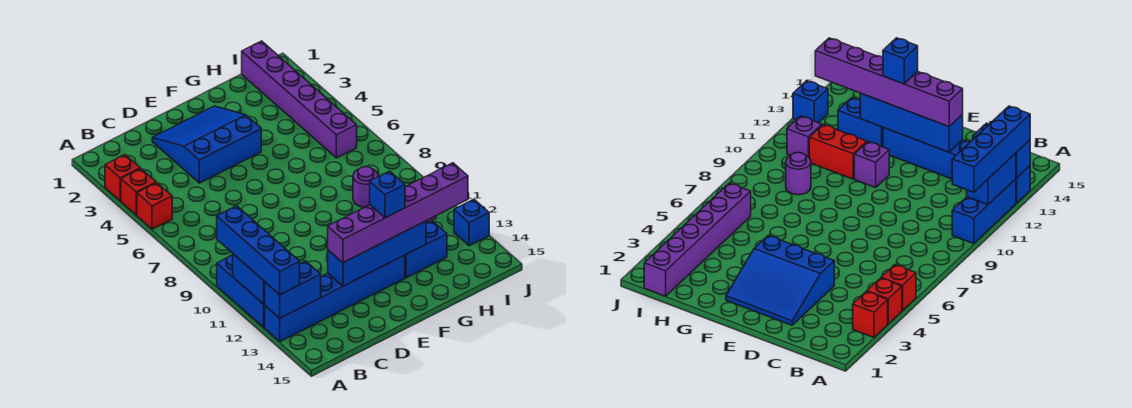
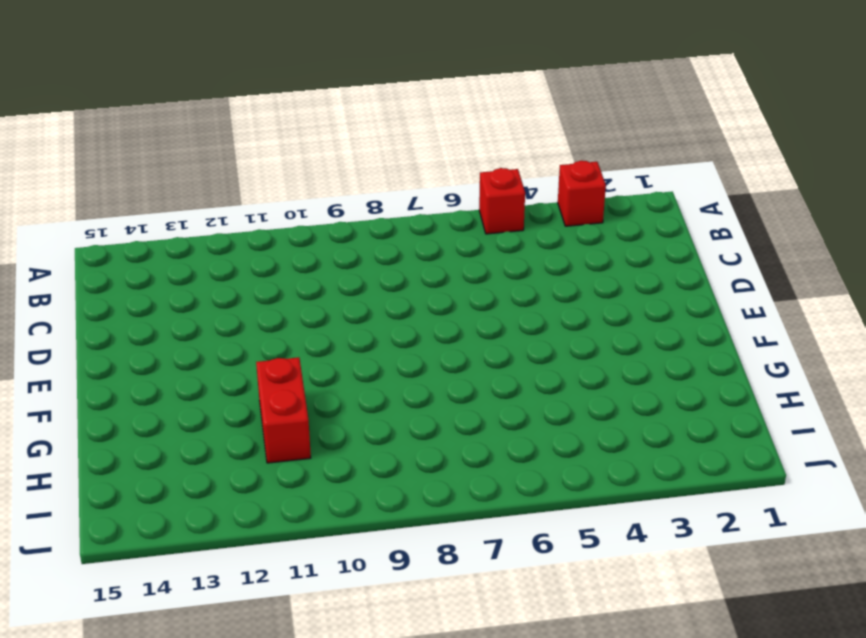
none -> red brick A4 level 1
none -> blue brick A10:A12 level 1
none -> blue brick A13:F13 level 1

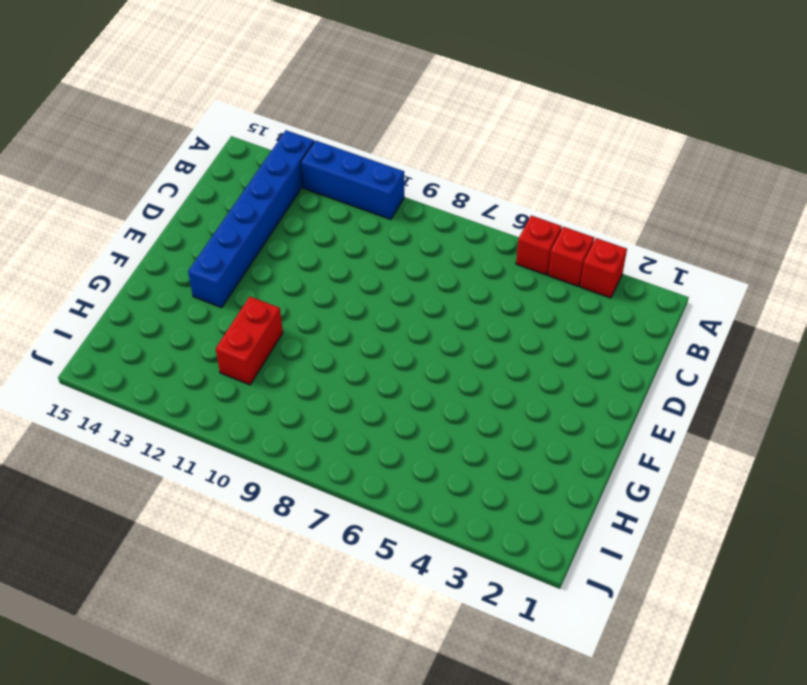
none -> blue slope D2:F4 level 1 top 4
none -> purple brick F11 level 1
none -> blue brick G13:H13 level 1

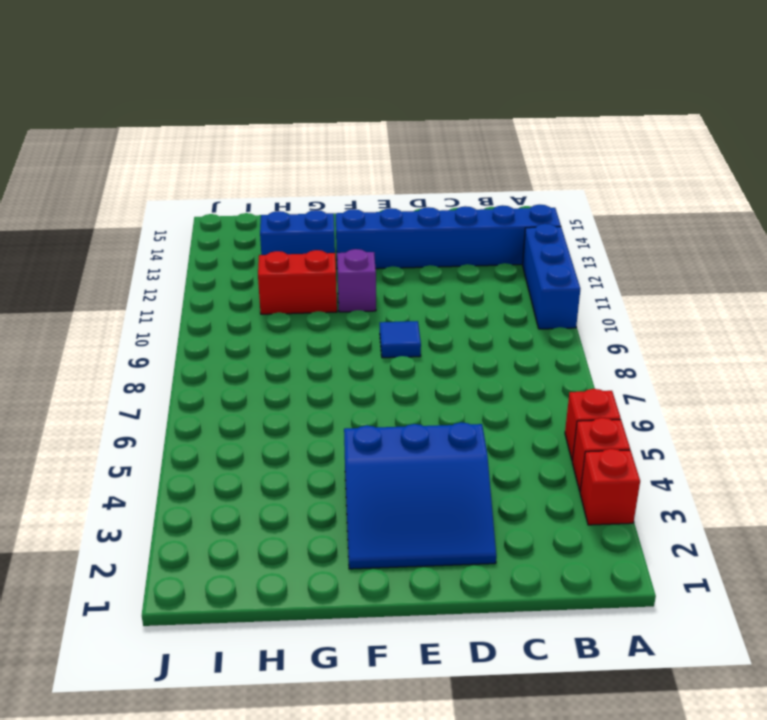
blue tile E9 level 1 -> none
none -> purple round brick H9 level 1
none -> purple brick I1:I6 level 1
none -> purple brick I11 level 1

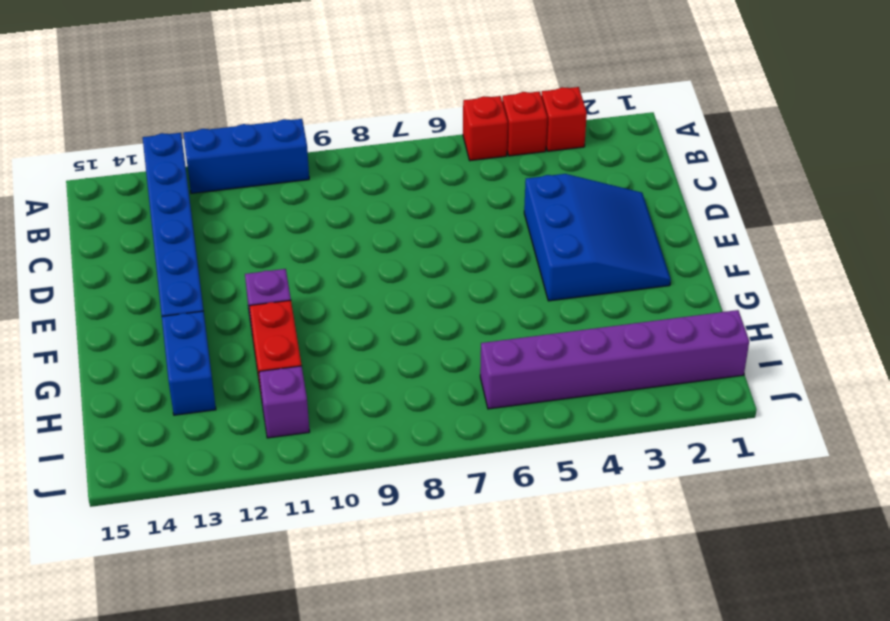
none -> purple round brick H9 level 1
none -> blue brick J13 level 1
none -> blue brick A11:A12 level 2

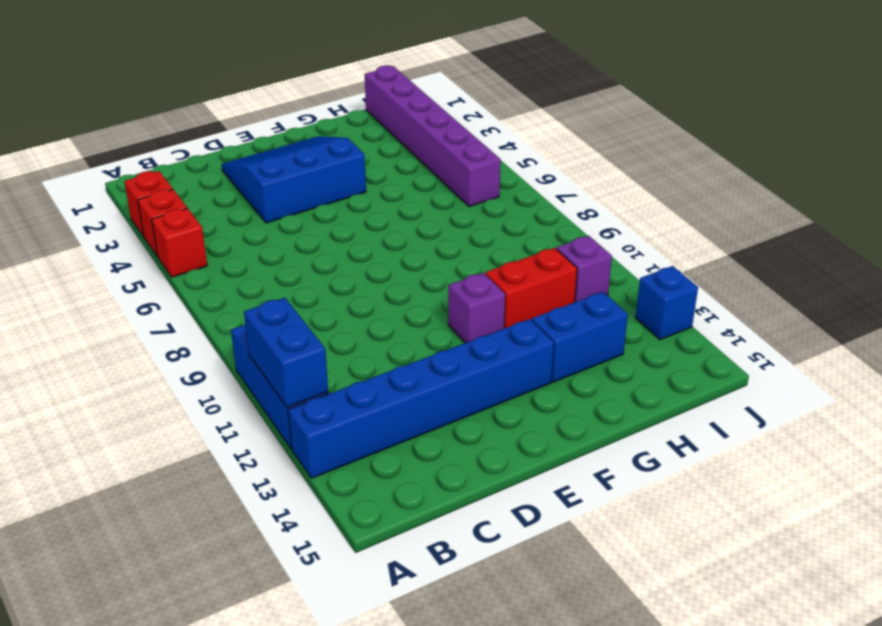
none -> purple round brick H9 level 1
none -> blue brick A13:B13 level 2
none -> blue brick D13:G13 level 2

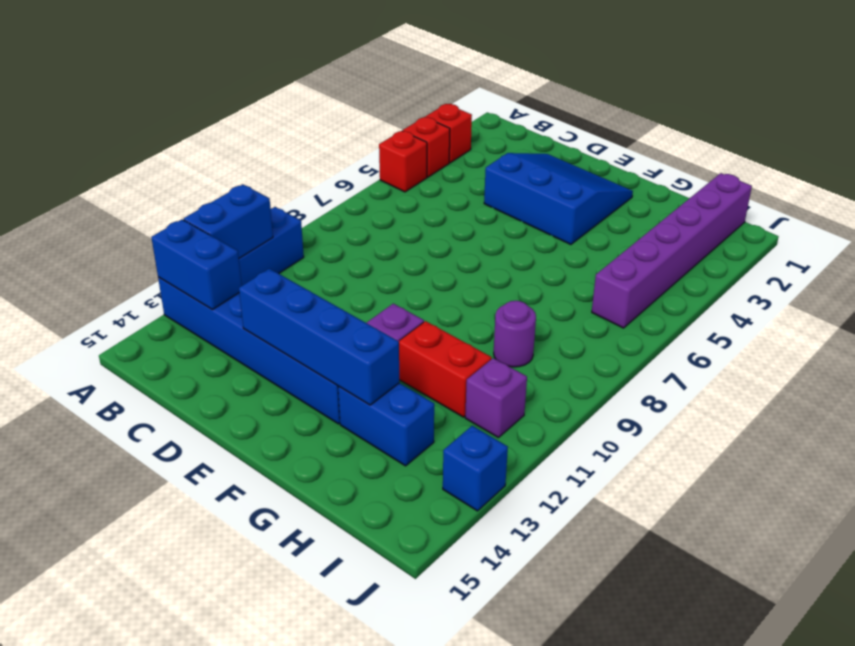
none -> blue brick A10:A13 level 3
none -> purple brick D13:I13 level 3
none -> blue brick F13 level 4

